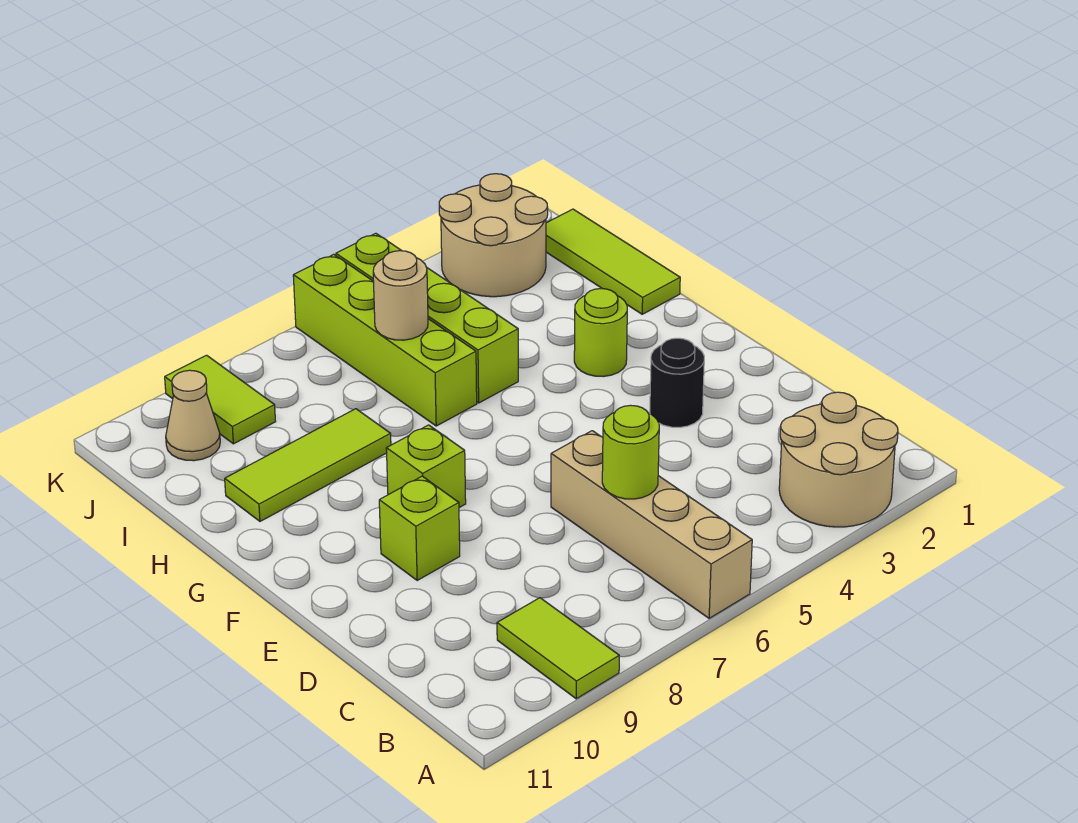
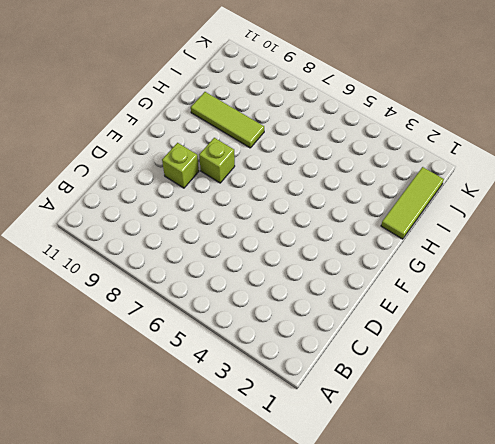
none -> tan round brick A2:B3 level 1
none -> tan brick A6:D6 level 1
none -> lime tile A9:B9 level 1

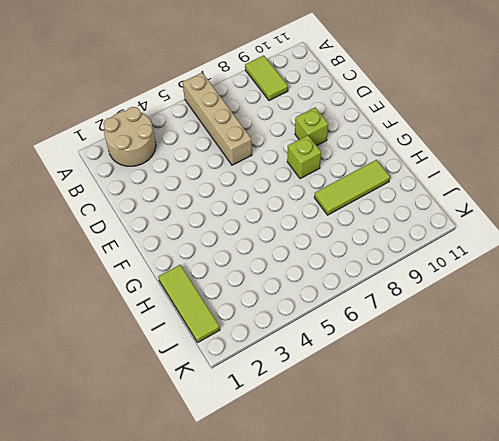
none -> black round brick E3 level 1
none -> lime round brick G3 level 1
none -> lime brick H5:K5 level 1

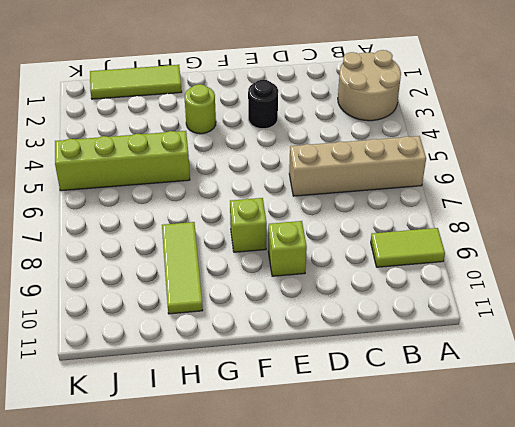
none -> lime brick H6:K6 level 1
none -> tan round brick J2:K3 level 1
none -> lime tile J9:K9 level 1

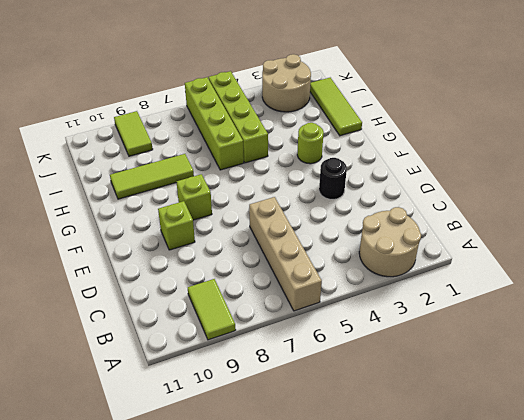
none -> tan cone J10 level 1
none -> lime round brick C6 level 2
none -> tan round brick I6 level 2

